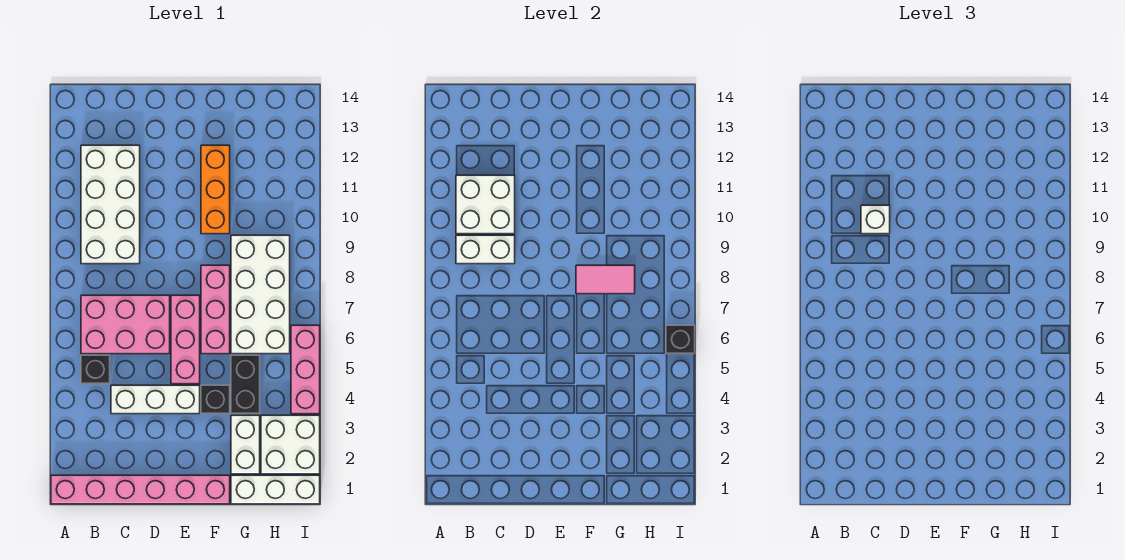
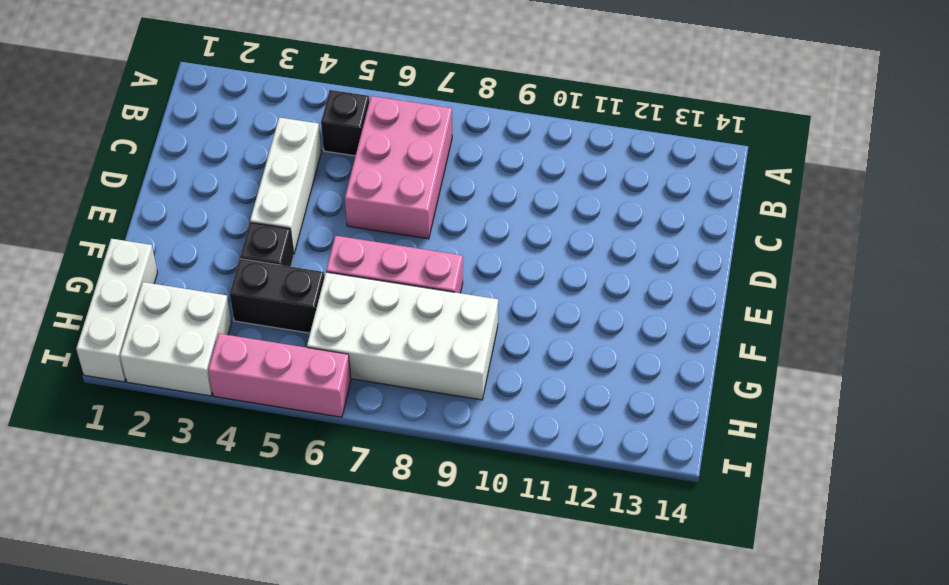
none -> pink brick A1:F1 level 1
none -> white brick B9:C12 level 1
none -> pink brick E5:E7 level 1

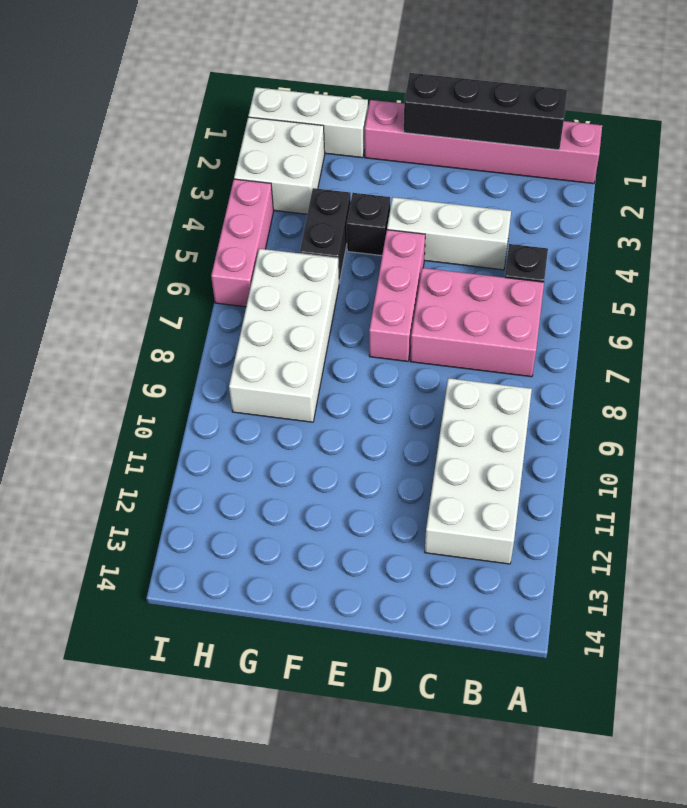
black brick B1:E1 level 2 -> none
none -> pink brick F6:F8 level 1
none -> orange brick F10:F12 level 1
none -> white brick G2:G3 level 1

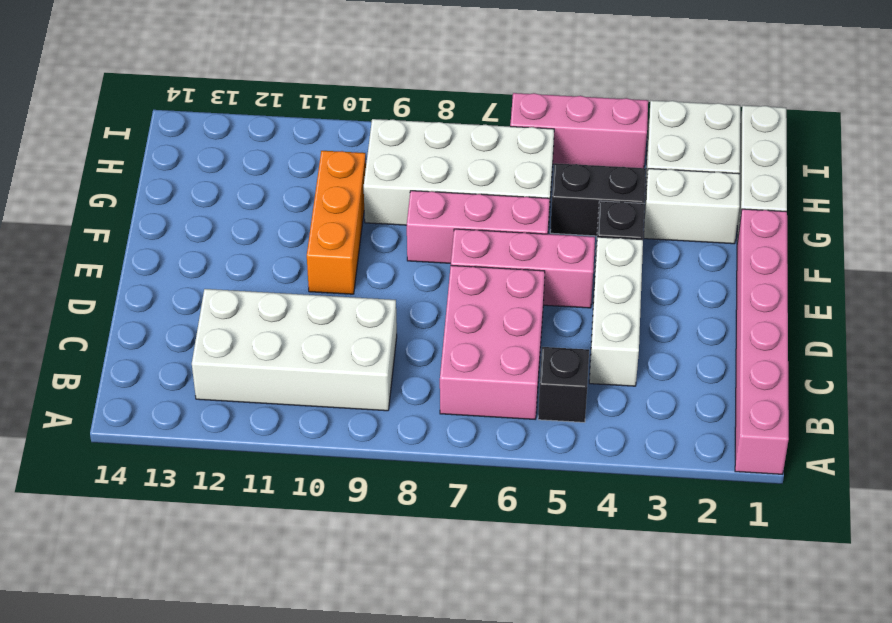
orange brick E10:G10 level 1 -> orange brick F10:F12 level 1
none -> white brick B9:C9 level 2
none -> white brick B10:C11 level 2
none -> pink tile F8:G8 level 2

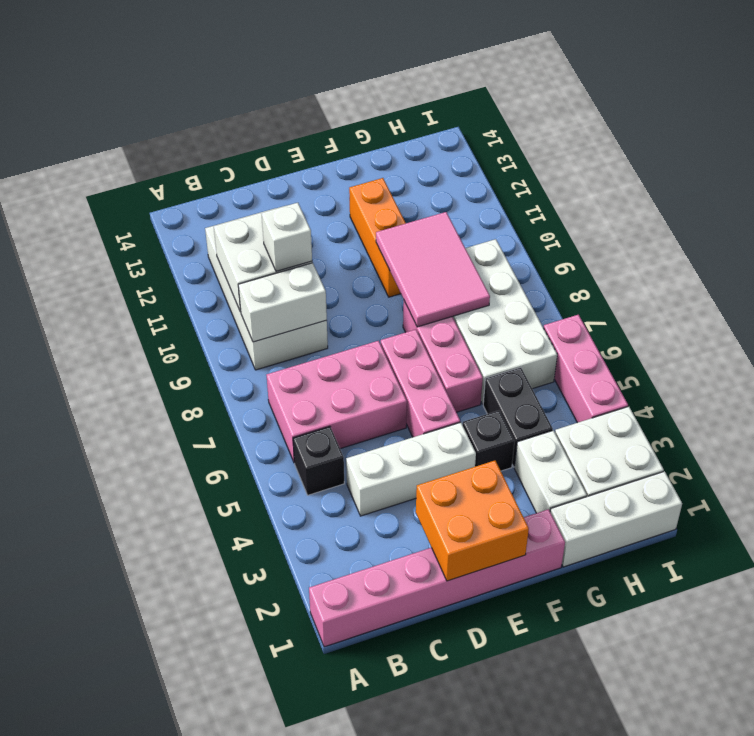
orange brick D1:E2 level 2 -> none
pink tile F8:G10 level 2 -> pink tile F8:G8 level 2
none -> black brick I6 level 2

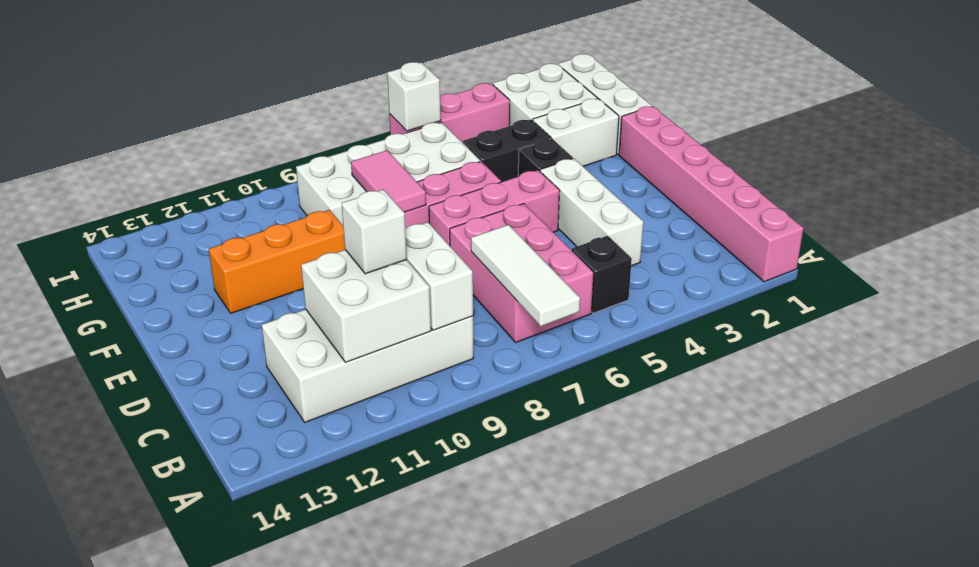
white tile A7:C7 level 2 -> none
white brick I6 level 2 -> black brick I6 level 2

